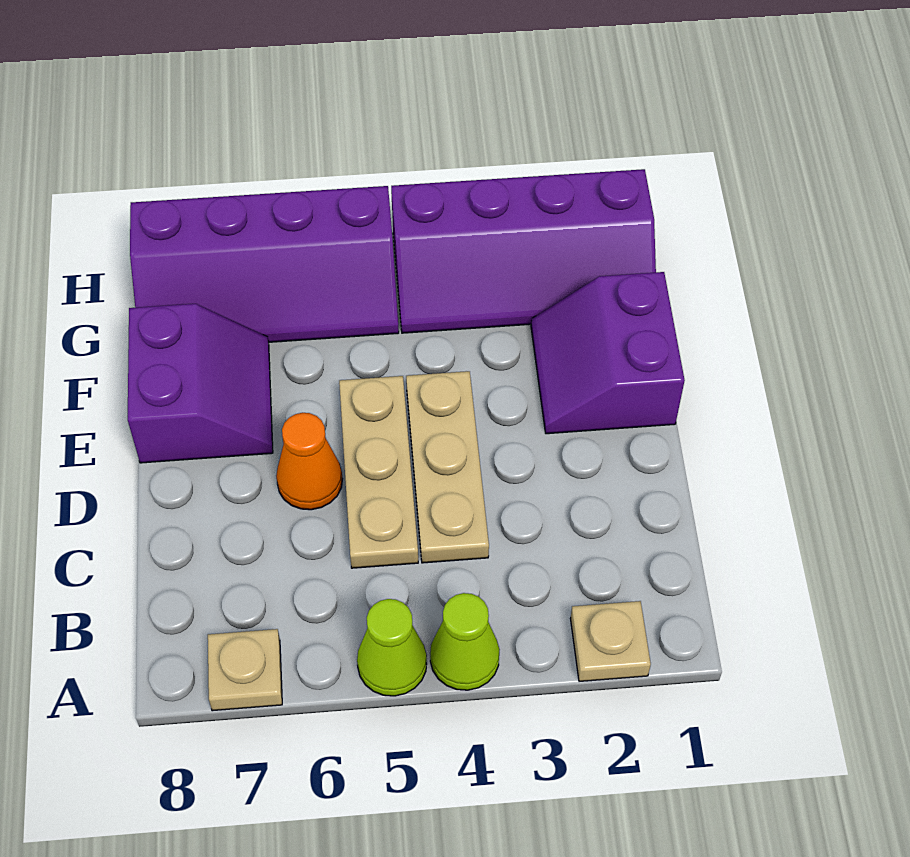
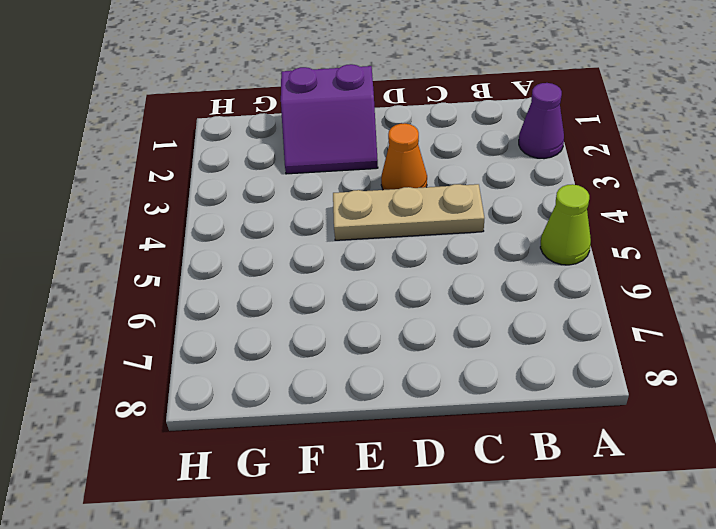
purple cone A2 level 1 -> tan plate A2 level 1
orange cone D3 level 1 -> orange cone D6 level 1
none -> lime cone A4 level 1
none -> tan plate A7 level 1

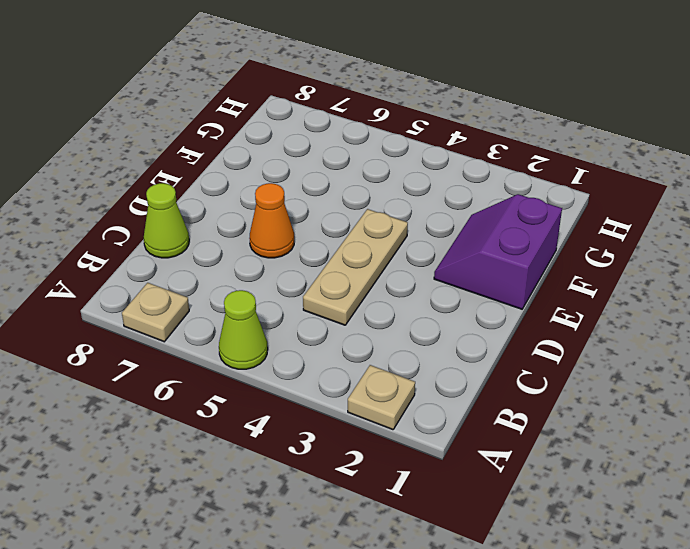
lime cone C8 level 1 -> lime cone A4 level 1
none -> tan plate C5:E5 level 1
none -> purple slope E7:F8 level 1 top 8

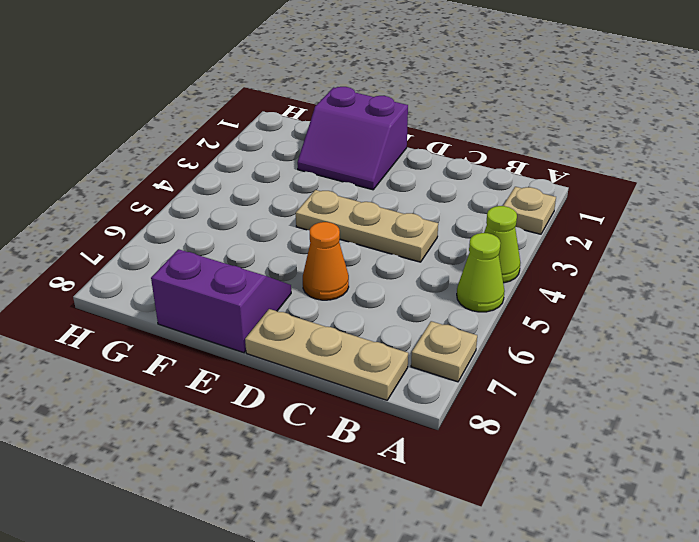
tan plate B8:D8 level 1 -> tan plate C5:E5 level 1
none -> purple slope G1:H4 level 1 top H
none -> purple slope G5:H8 level 1 top H

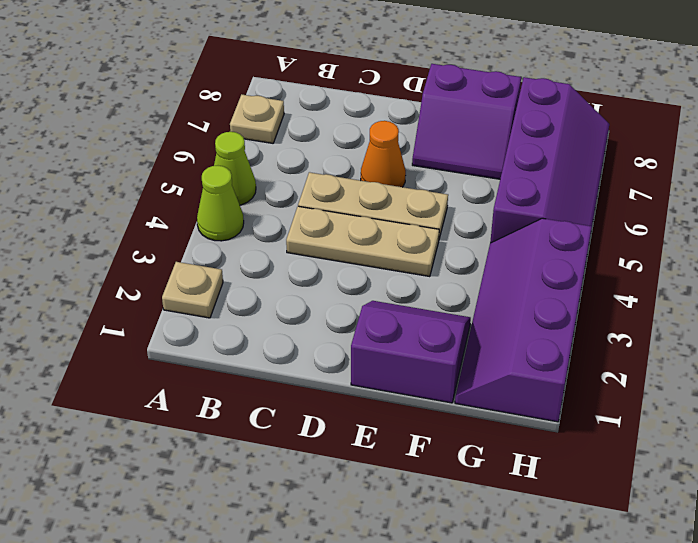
purple slope G5:H8 level 1 top G -> purple slope G5:H8 level 1 top H

